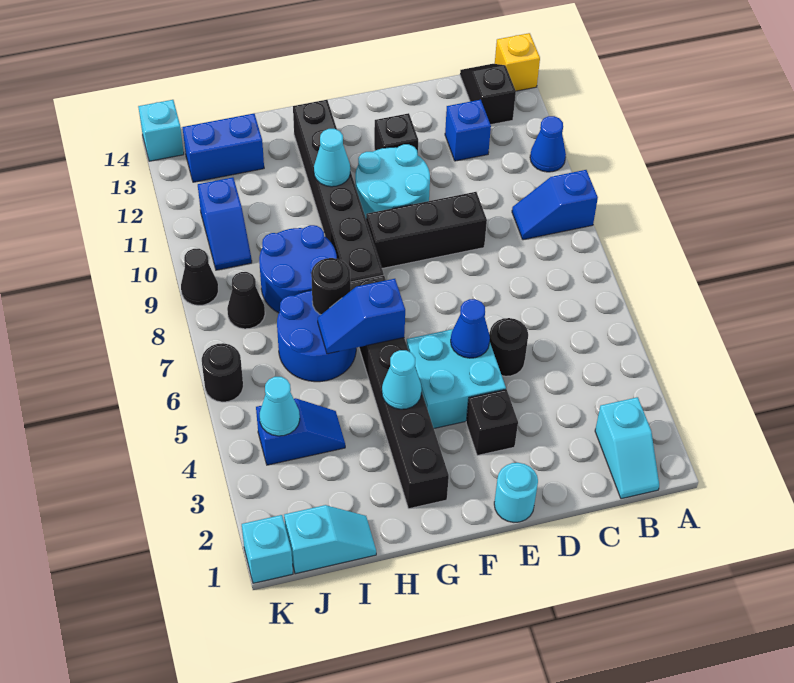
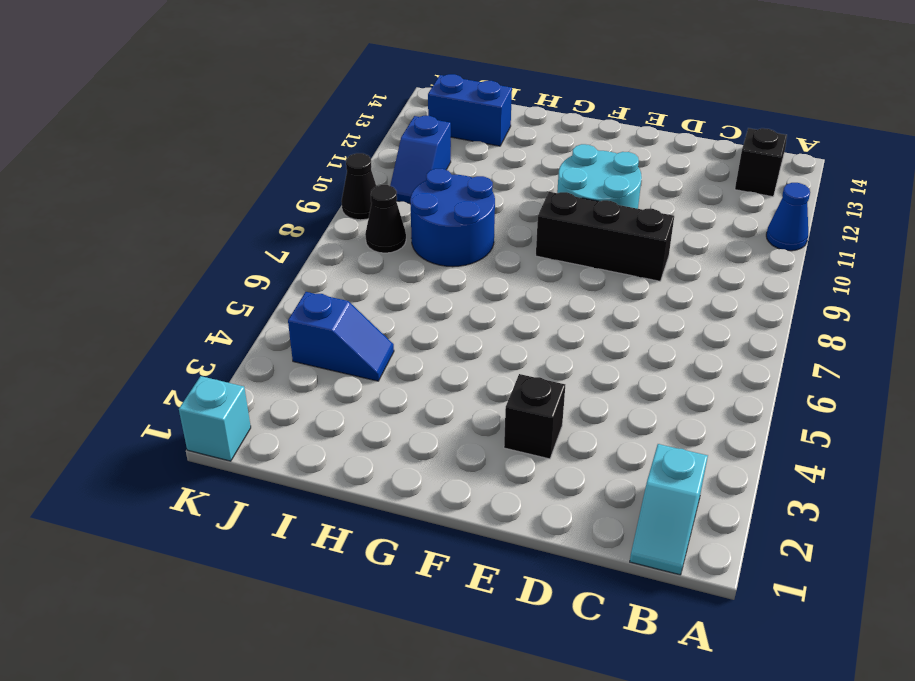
none -> blue slope A9:B9 level 1 top A
none -> yellow brick A14 level 1
none -> blue brick C12 level 1
none -> black round brick D5 level 1

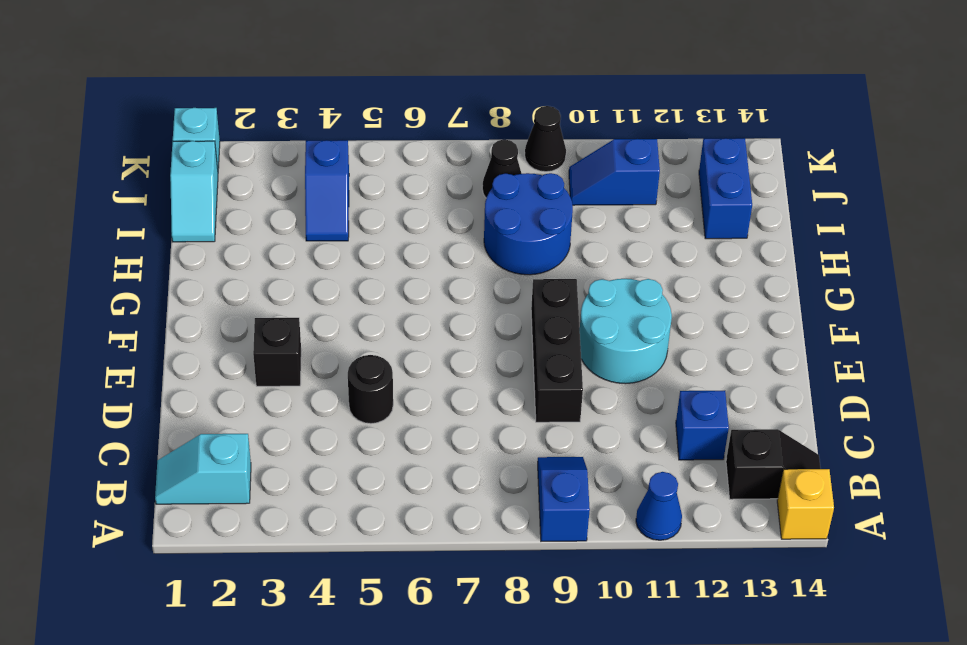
none -> cyan round brick E1 level 1
none -> cyan brick E4:F5 level 1
none -> black brick E12 level 1
none -> black brick G2:G7 level 1

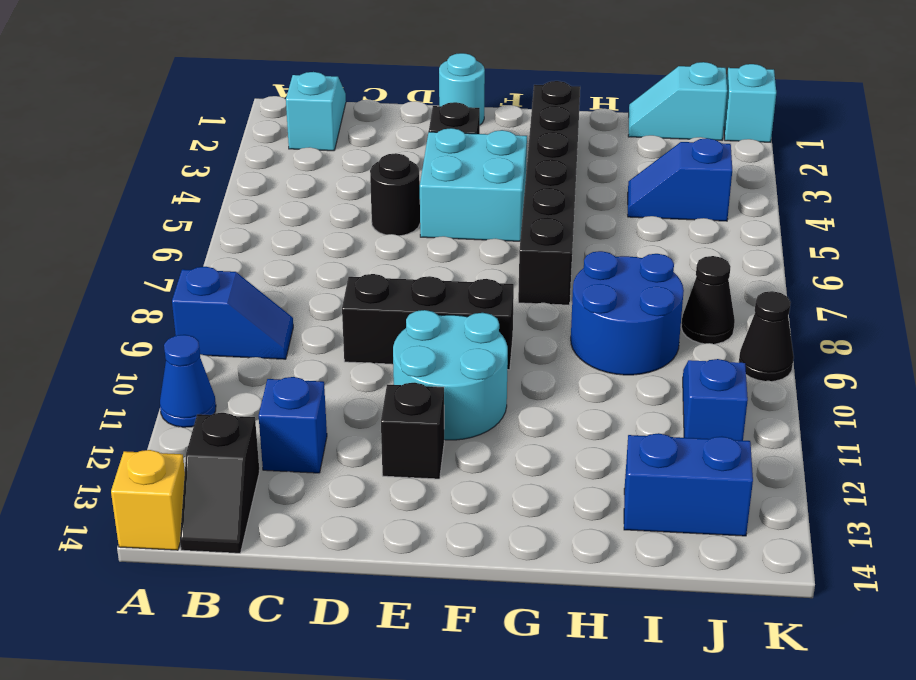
none -> black brick G8:G13 level 1
none -> blue round brick H6:I7 level 1
none -> black round brick K6 level 1
none -> cyan brick K14 level 1

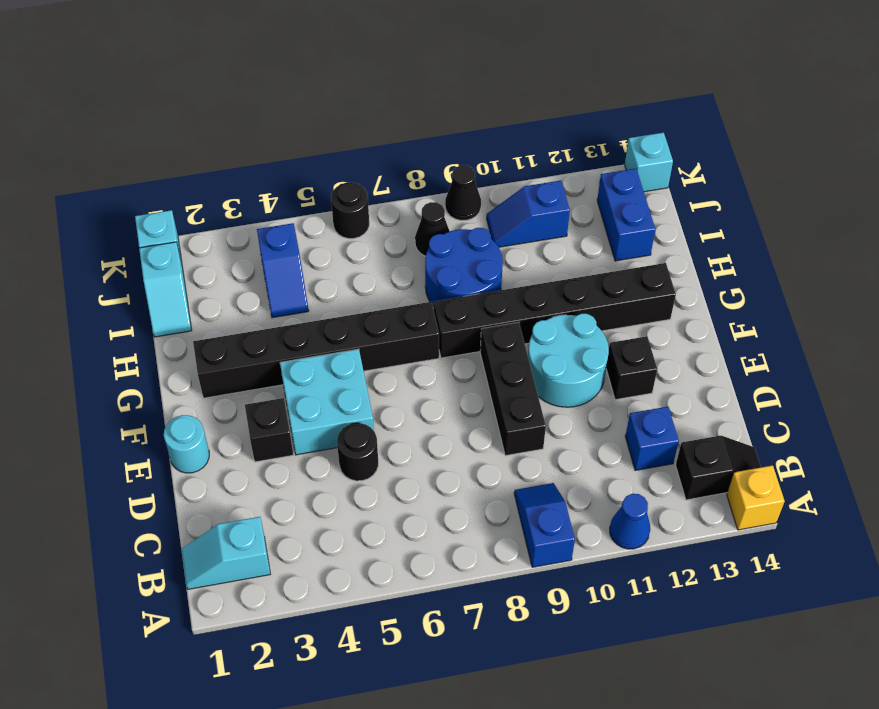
none -> blue round brick H6:I7 level 1
none -> blue cone E5 level 2
none -> cyan cone G4 level 2
none -> blue slope G6:H6 level 2 top G

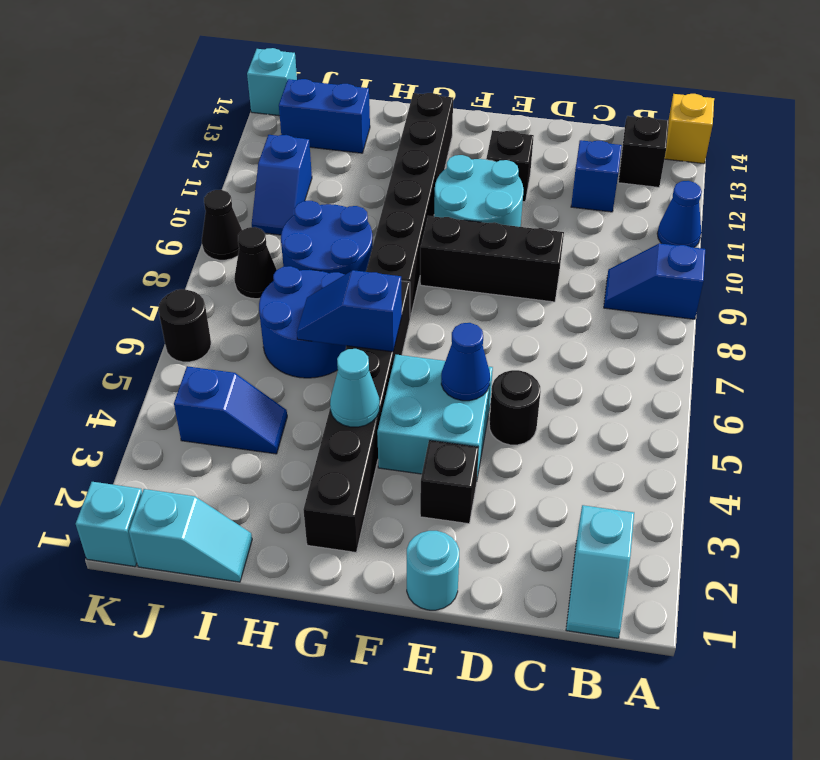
none -> cyan cone G11 level 2
none -> black round brick H7 level 2
none -> cyan cone J4 level 2

